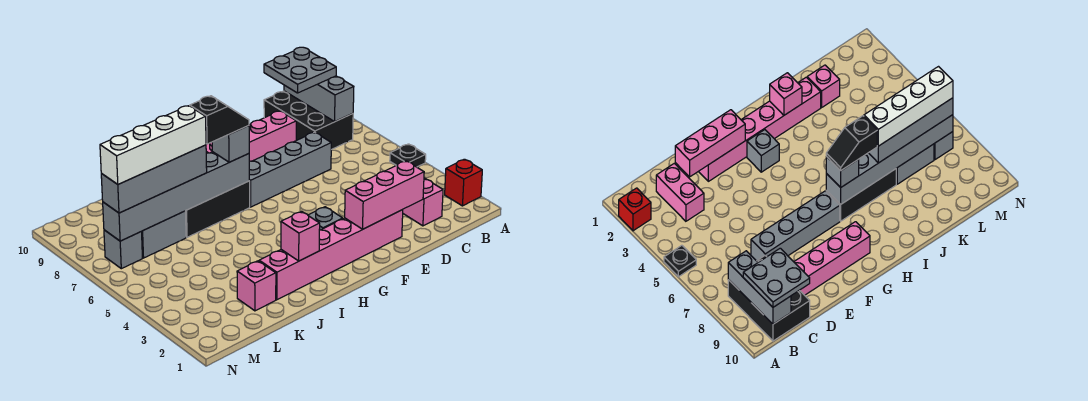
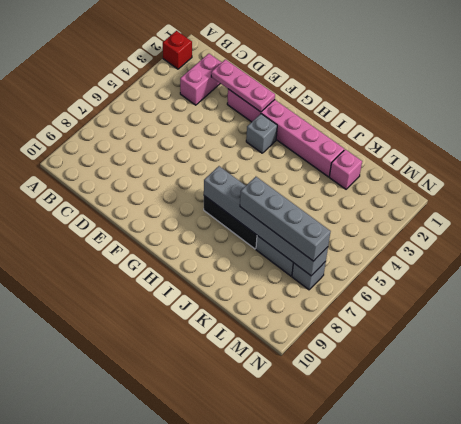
pink plate D2:F2 level 2 -> pink brick D2:F2 level 2
none -> black plate A5 level 1
none -> black brick B8:C10 level 1
none -> grey brick D7:G7 level 1

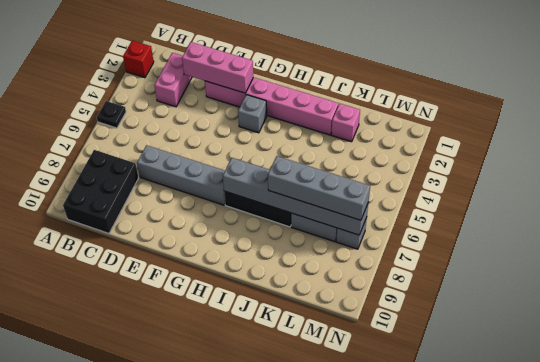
none -> pink brick D9:G9 level 1
none -> grey brick B8:B10 level 2
none -> pink brick I2 level 2

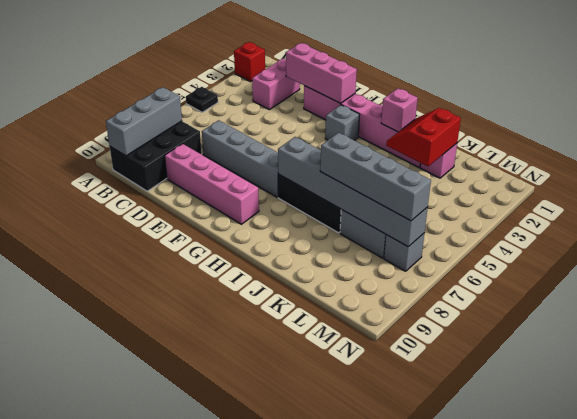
red slope J2:K3 level 2 top K -> none
none -> grey plate B9:C10 level 3
none -> grey brick H7 level 3
none -> black slope H7:I7 level 4 top I

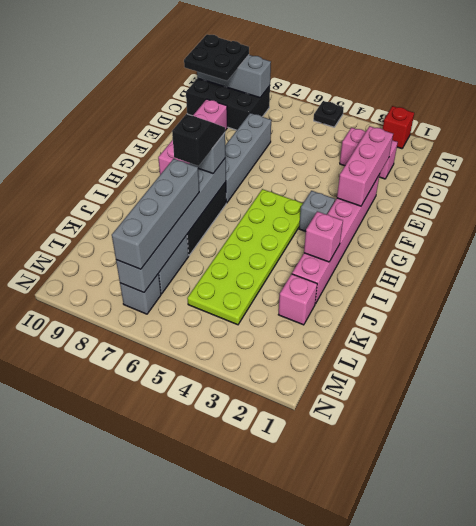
black plate B9:C10 level 3 -> grey plate B9:C10 level 3
lime plate G4:L5 level 1 -> none
none -> white brick J7:M7 level 4

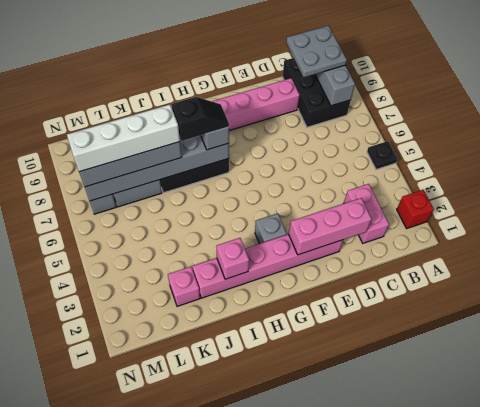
none -> grey brick D7:G7 level 1

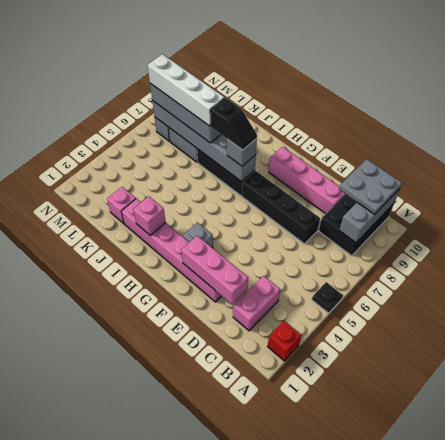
black brick D7:G7 level 1 -> grey brick D7:G7 level 1

